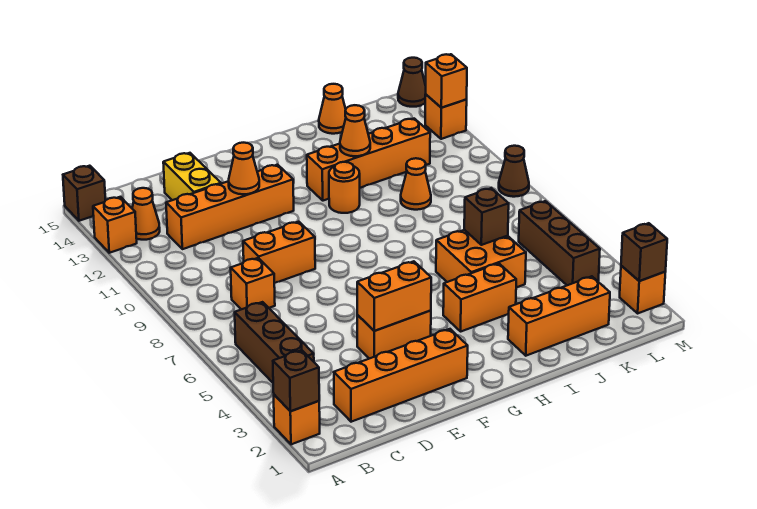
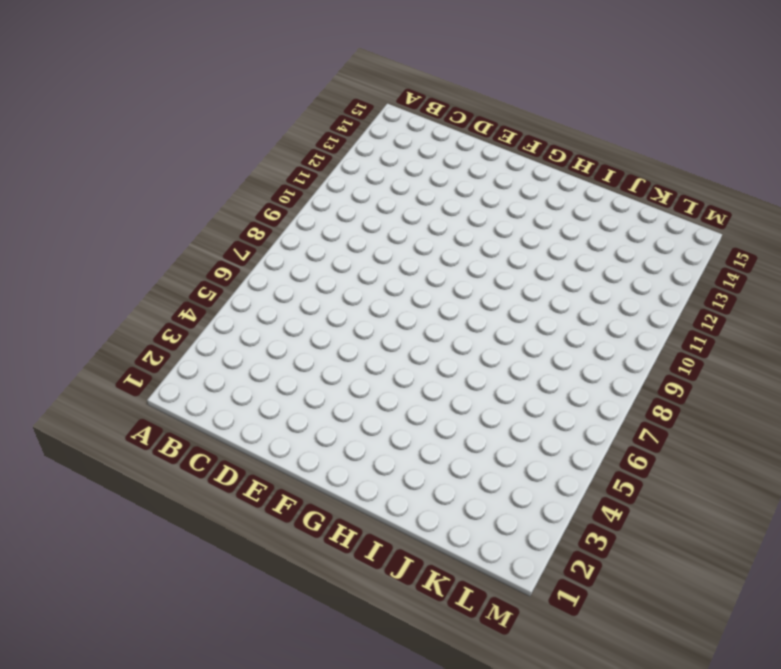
none -> orange brick A2 level 1
none -> orange brick A13 level 1
none -> brown brick A15 level 1
none -> brown brick B4:B6 level 1

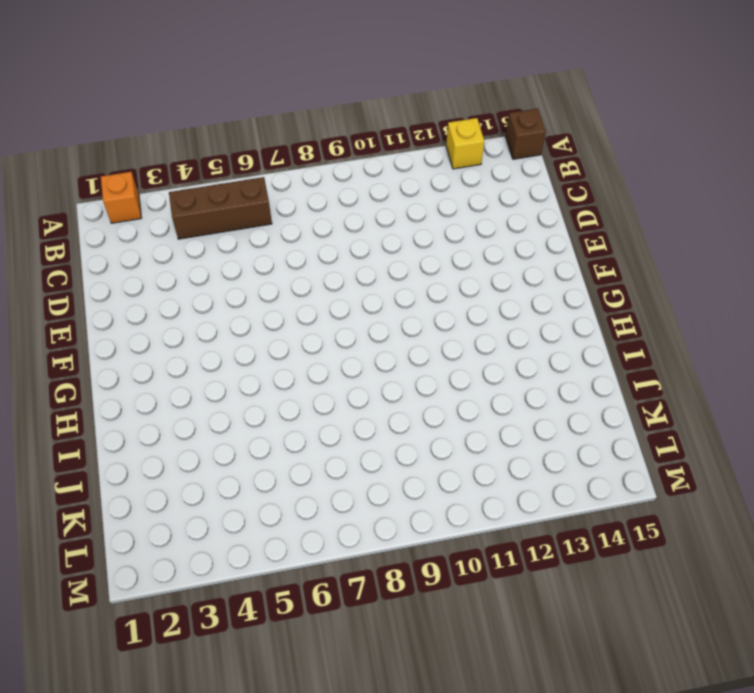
yellow brick A13 level 1 -> orange brick A13 level 1
none -> orange cone B13 level 1
none -> orange brick C2:F2 level 1
none -> orange brick C8 level 1
none -> orange brick C12:F12 level 1

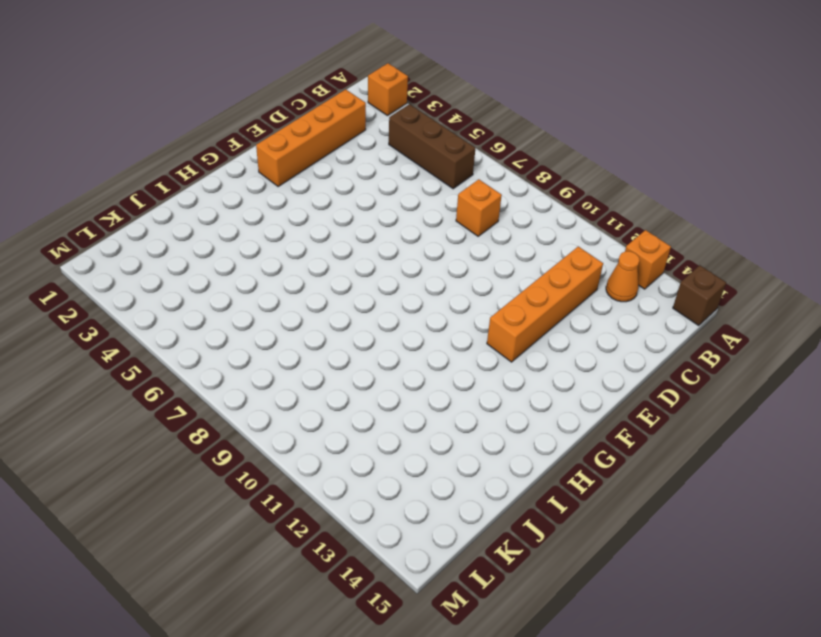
none -> orange brick D9:E9 level 1
none -> yellow brick D13:D14 level 1
none -> orange brick E4:F4 level 1
none -> orange brick H4:I4 level 1

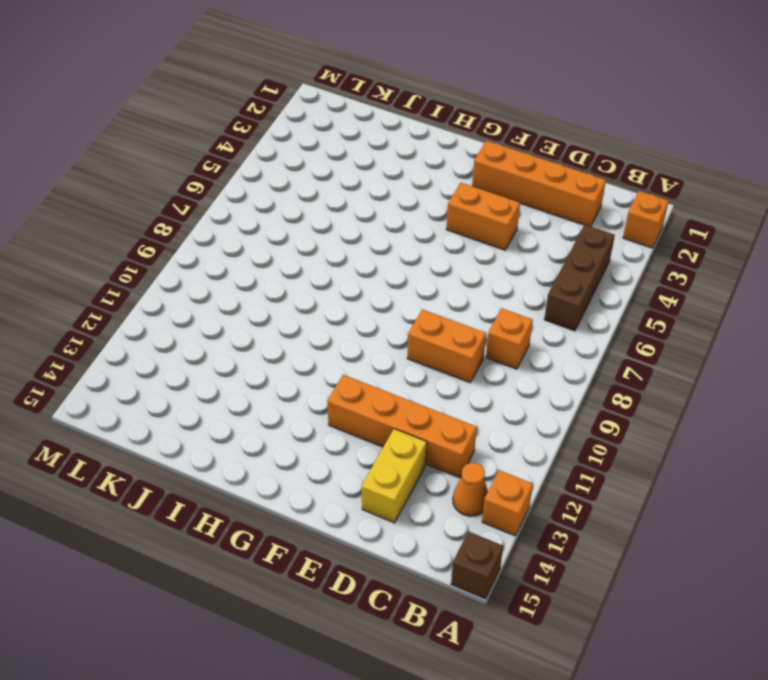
none -> orange brick H4:I4 level 1
none -> orange round brick H11 level 1
none -> orange brick H12:K12 level 1
none -> orange brick I2:K2 level 1

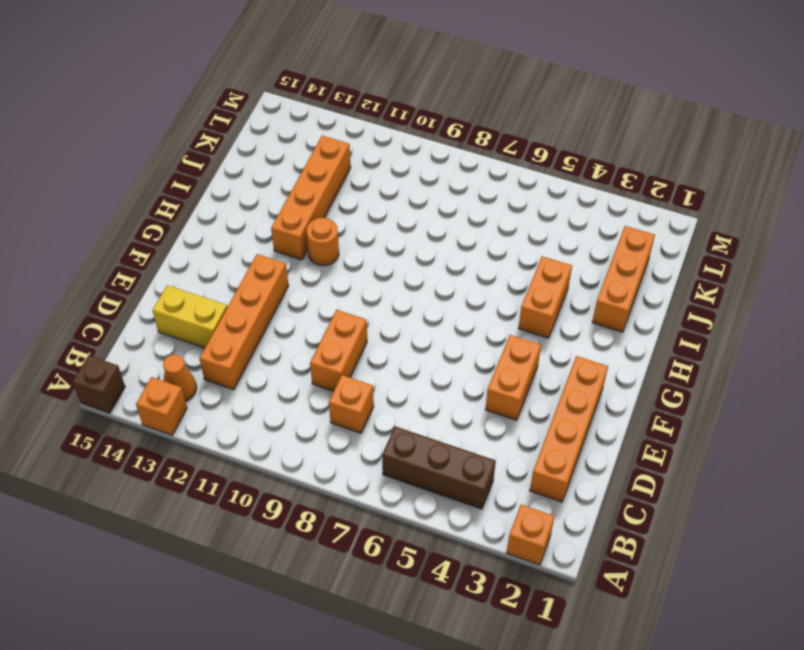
none -> orange brick I5:J6 level 1
none -> orange cone J10 level 1
none -> orange cone J15 level 1
none -> brown brick L4:L6 level 1

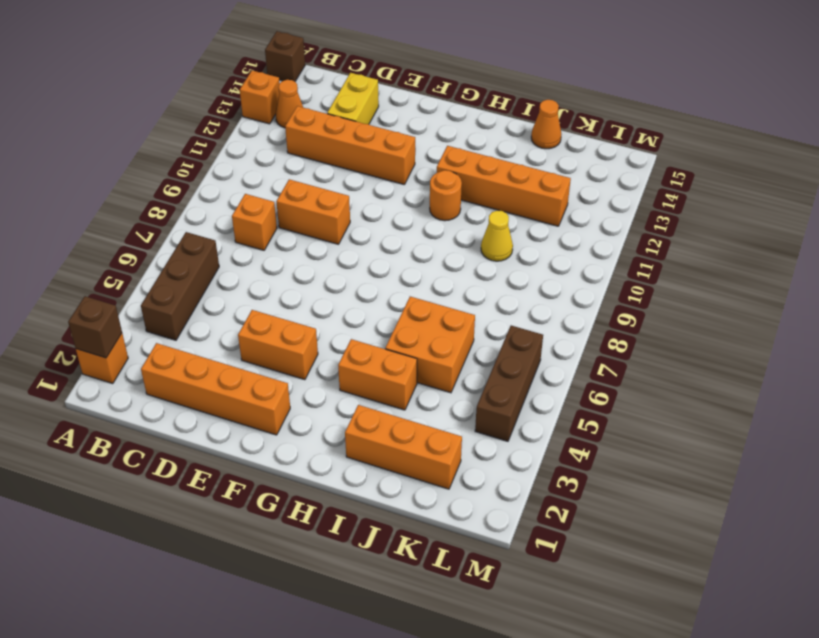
yellow cone J10 level 1 -> orange cone J10 level 1
none -> orange brick M2 level 1
none -> brown cone M9 level 1
none -> orange brick M13 level 1
none -> brown cone M15 level 1

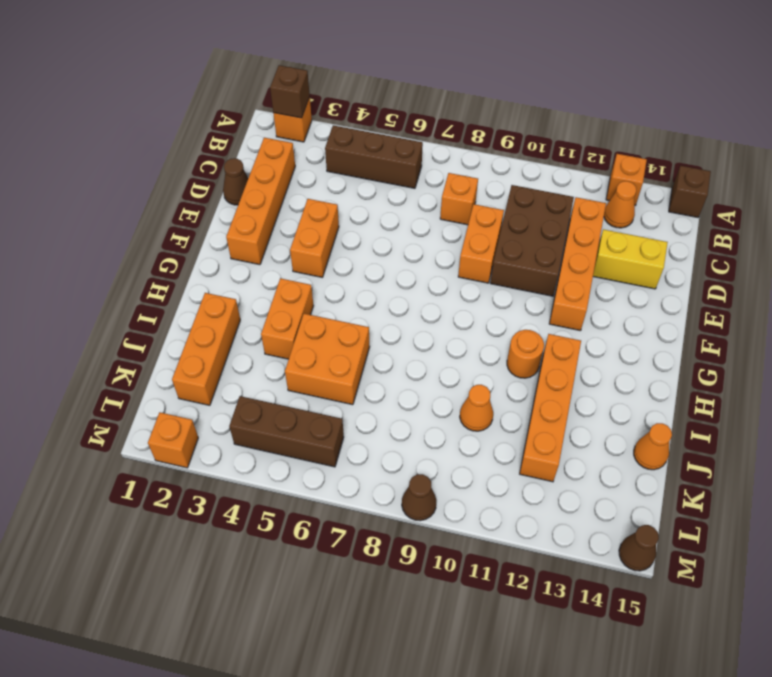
brown brick C10:E11 level 1 -> none
brown cone D1 level 1 -> none
none -> orange brick M13 level 1
none -> orange brick E4:F4 level 2
none -> orange cone E12 level 2
none -> orange cone I12 level 2

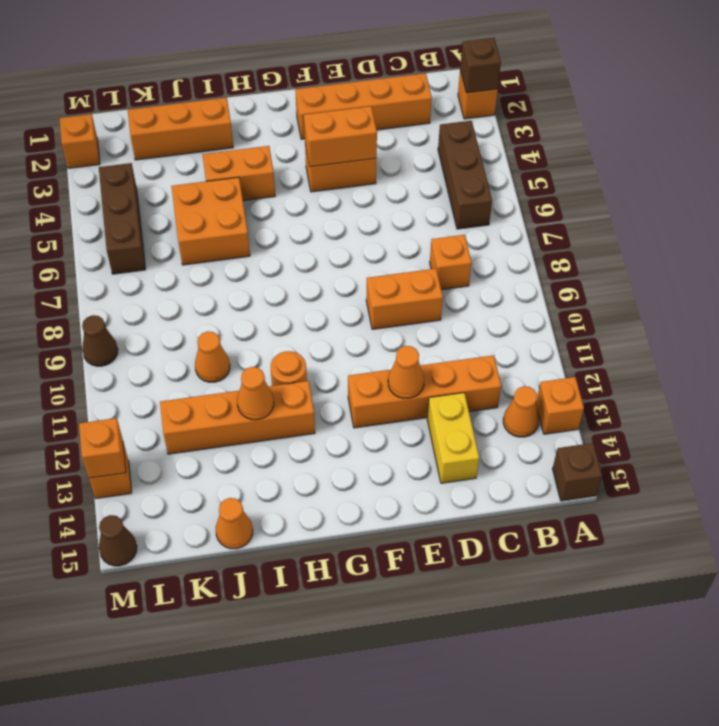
none -> brown brick J6 level 2
none -> brown brick M2 level 2

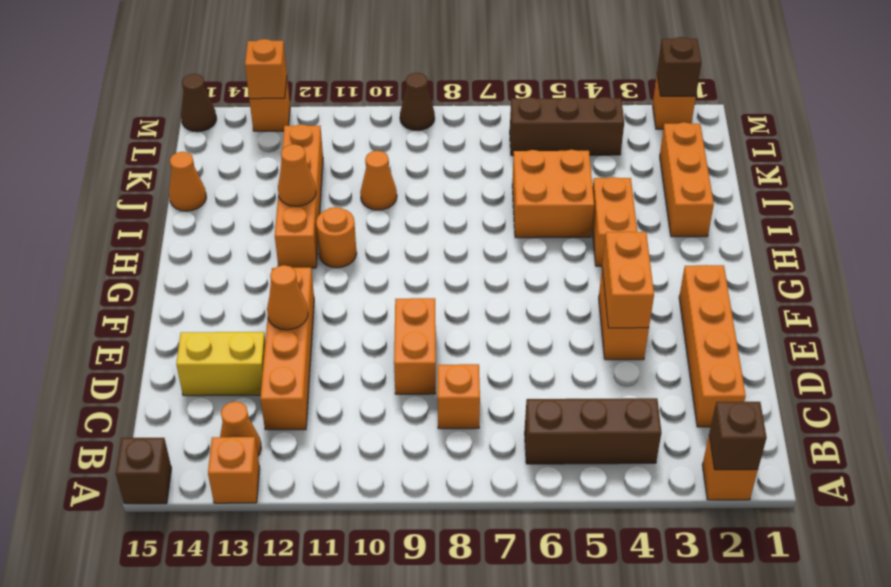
none -> brown brick J6 level 2

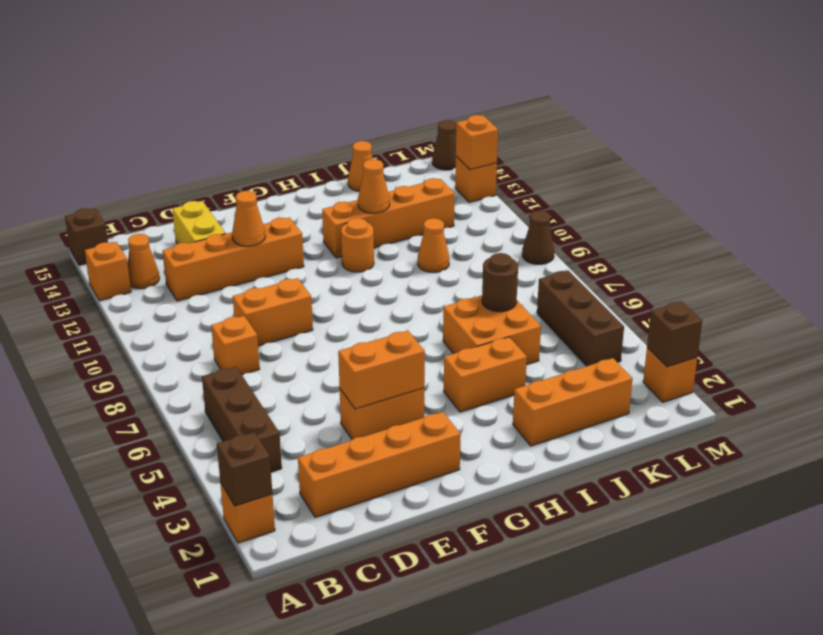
brown round brick J6 level 2 -> brown brick J6 level 2

